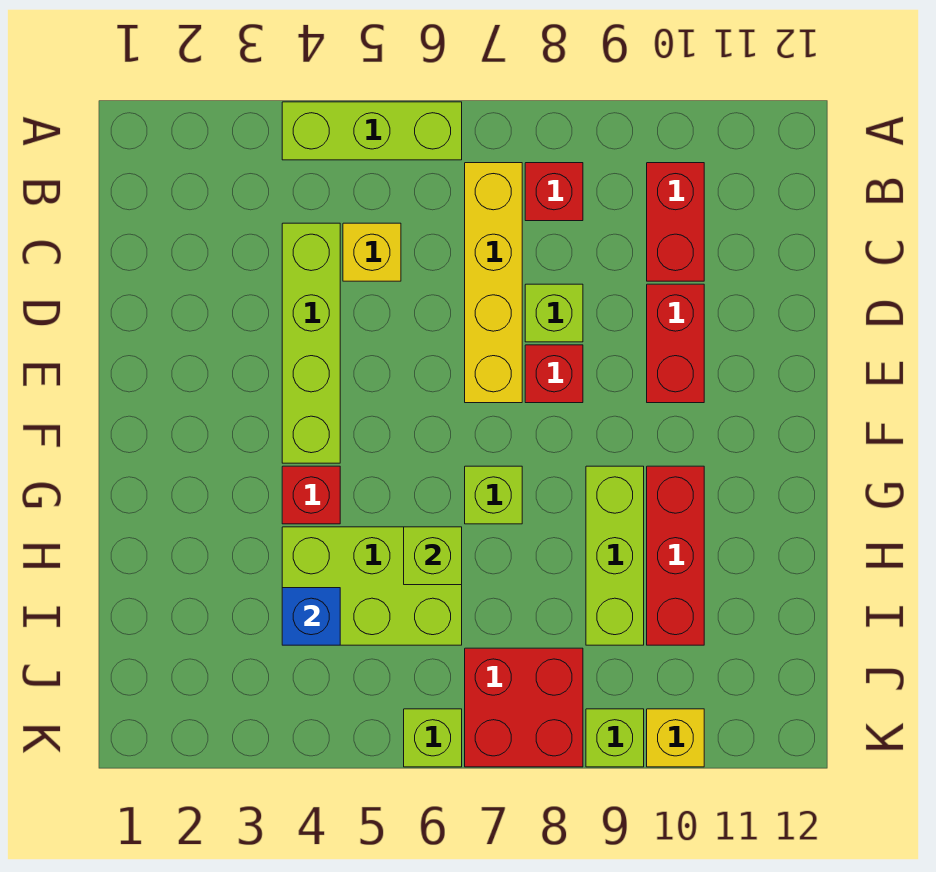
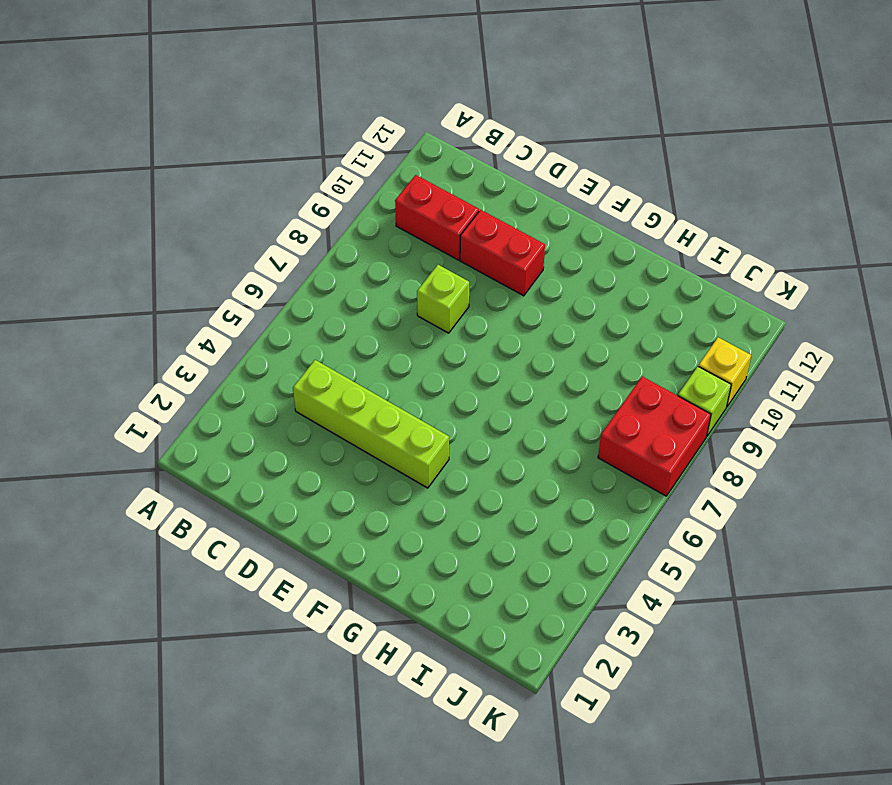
none -> lime brick A4:A6 level 1
none -> yellow brick B7:E7 level 1
none -> red brick B8 level 1

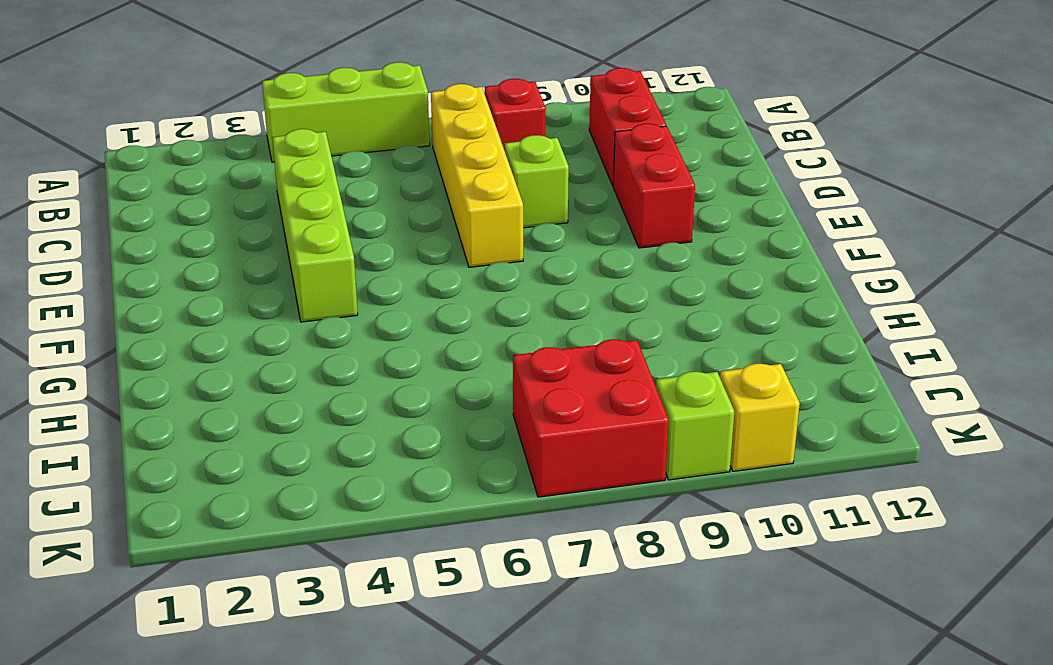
none -> yellow brick C5 level 1
none -> red brick E8 level 1
none -> red brick G4 level 1

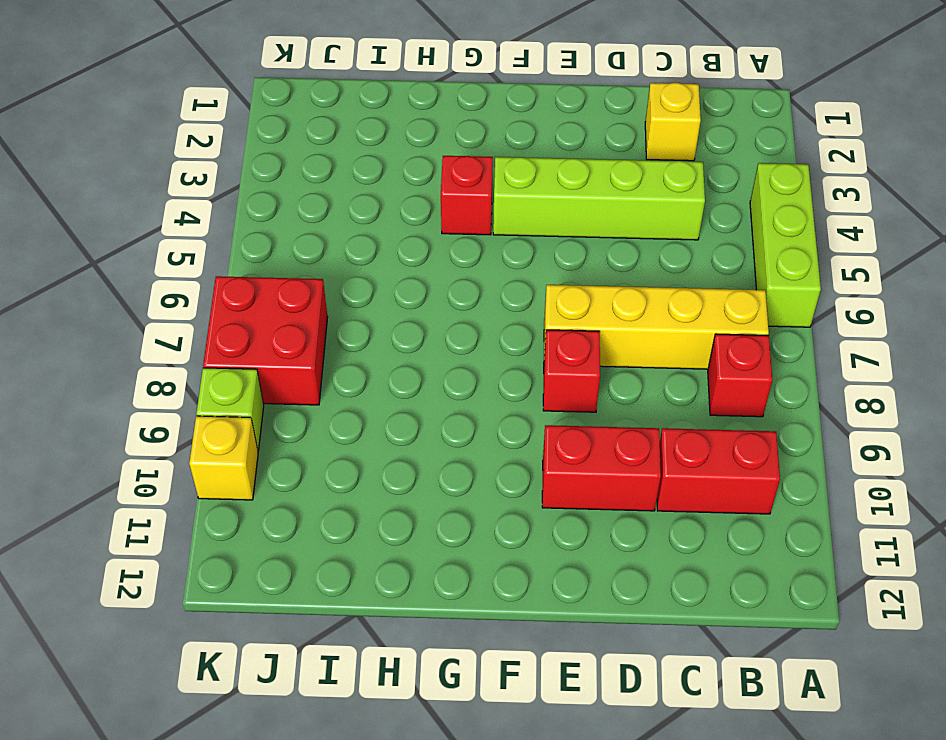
yellow brick C2 level 1 -> yellow brick C5 level 1
none -> lime brick D8 level 1
none -> lime brick G7 level 1
none -> lime brick G9:I9 level 1

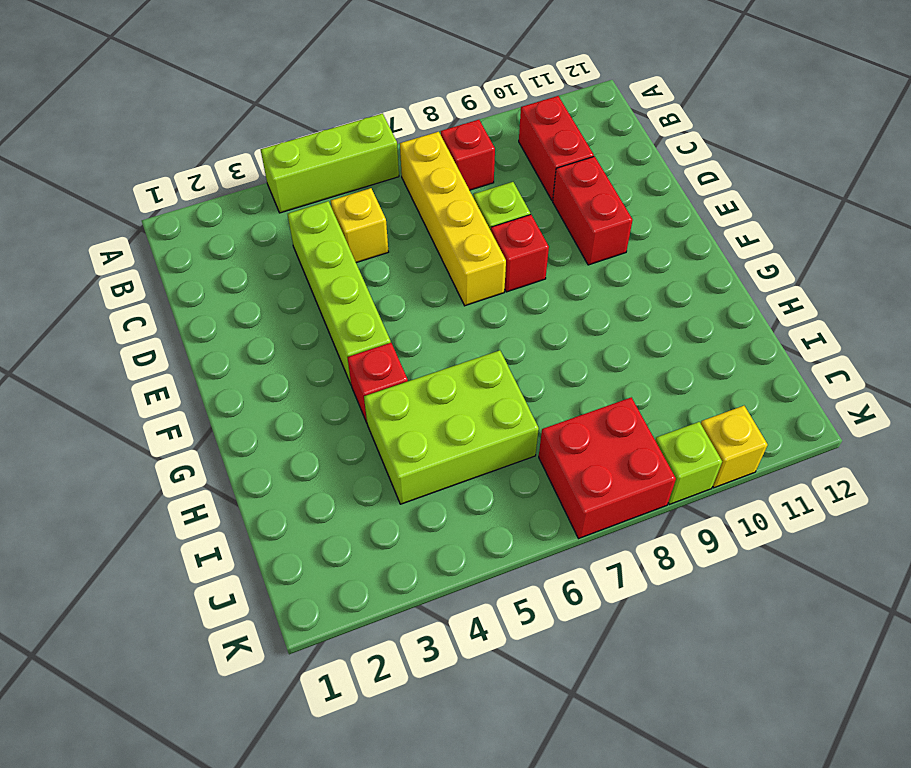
none -> lime brick G7 level 1
none -> lime brick G9:I9 level 1
none -> red brick G10:I10 level 1

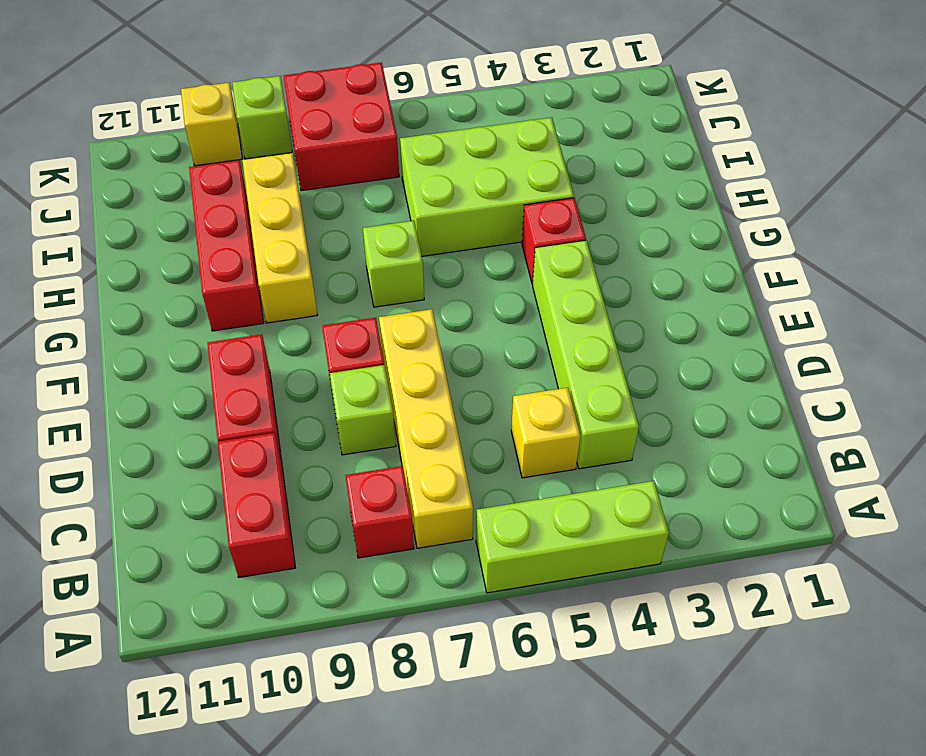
yellow brick G9:I9 level 1 -> lime brick G9:I9 level 1
none -> lime brick K6 level 1
none -> lime brick H6 level 2
none -> blue brick I4 level 2

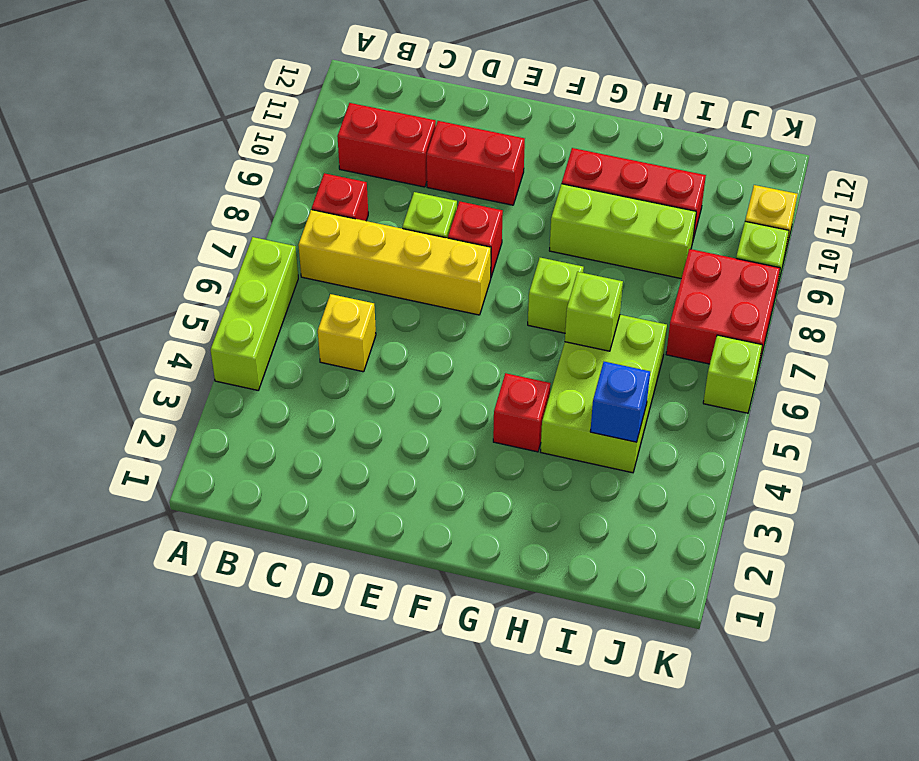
none -> lime brick C4:F4 level 1

